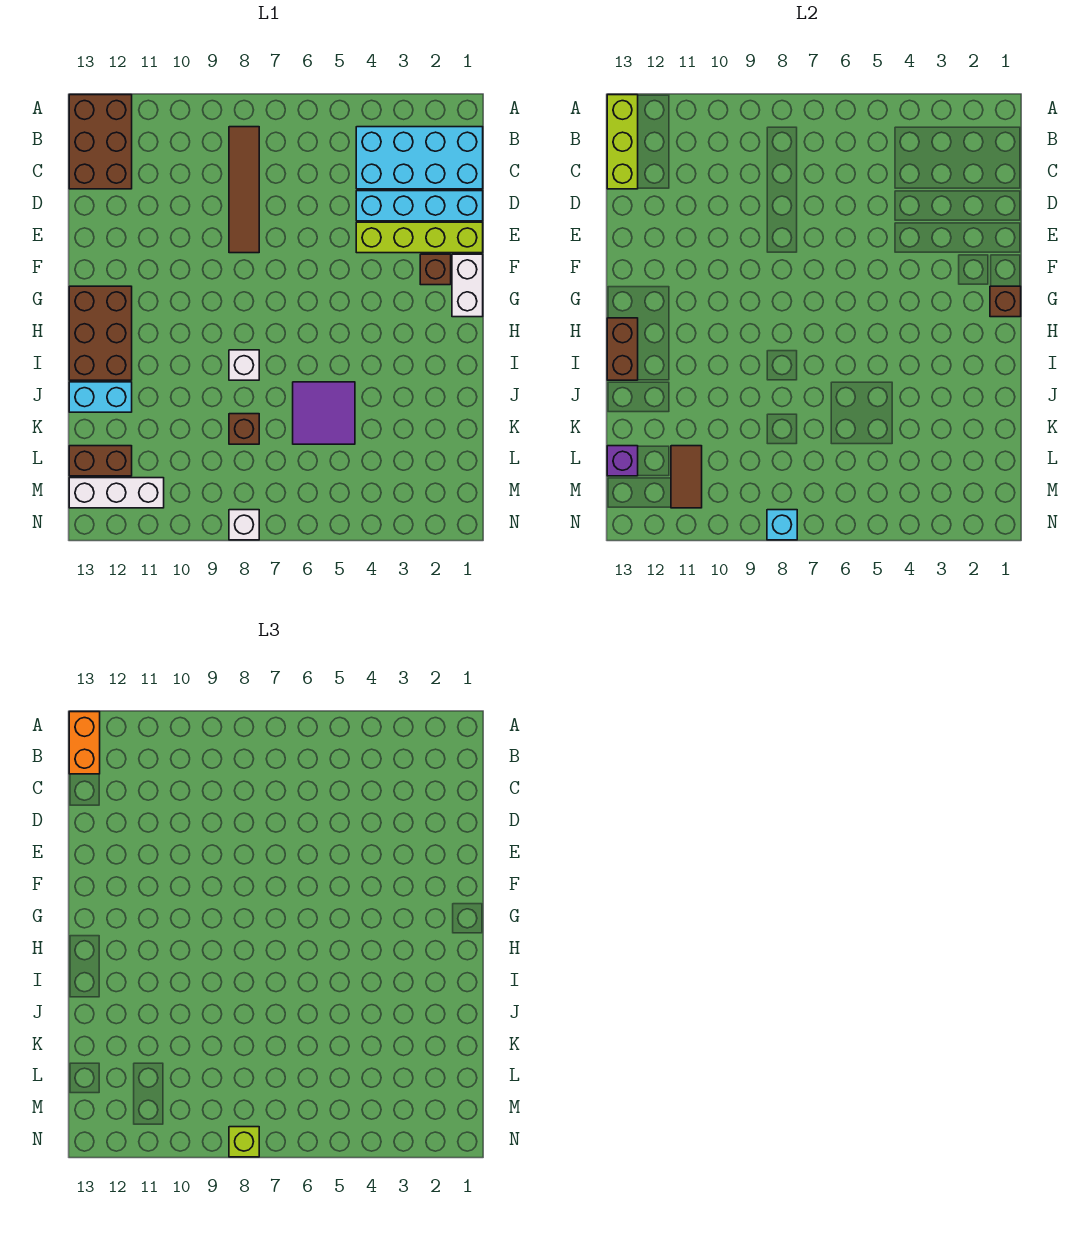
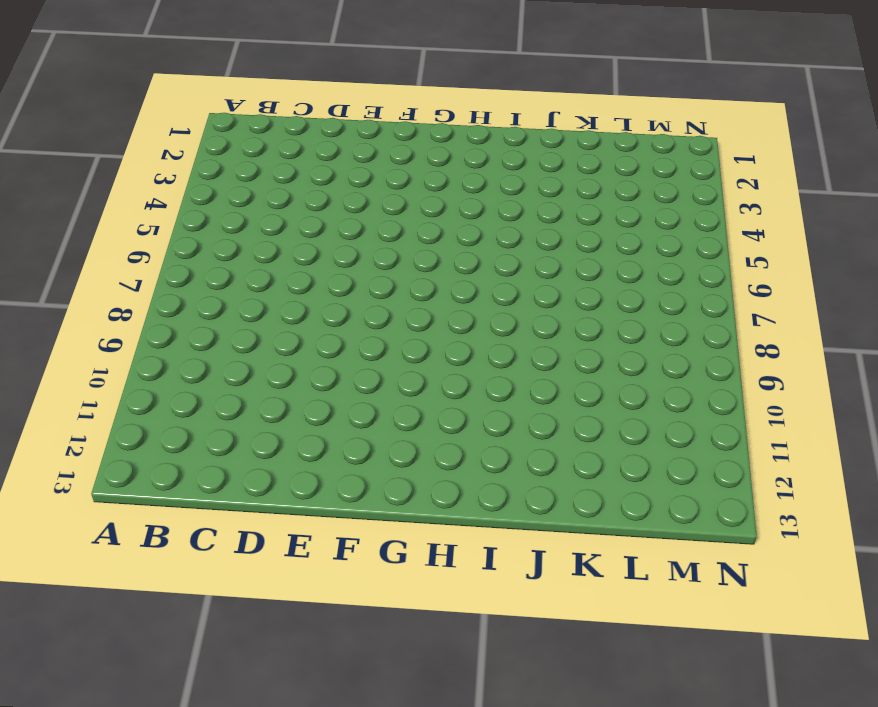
none -> brown brick A12:C13 level 1
none -> cyan brick B1:C4 level 1
none -> brown tile B8:E8 level 1

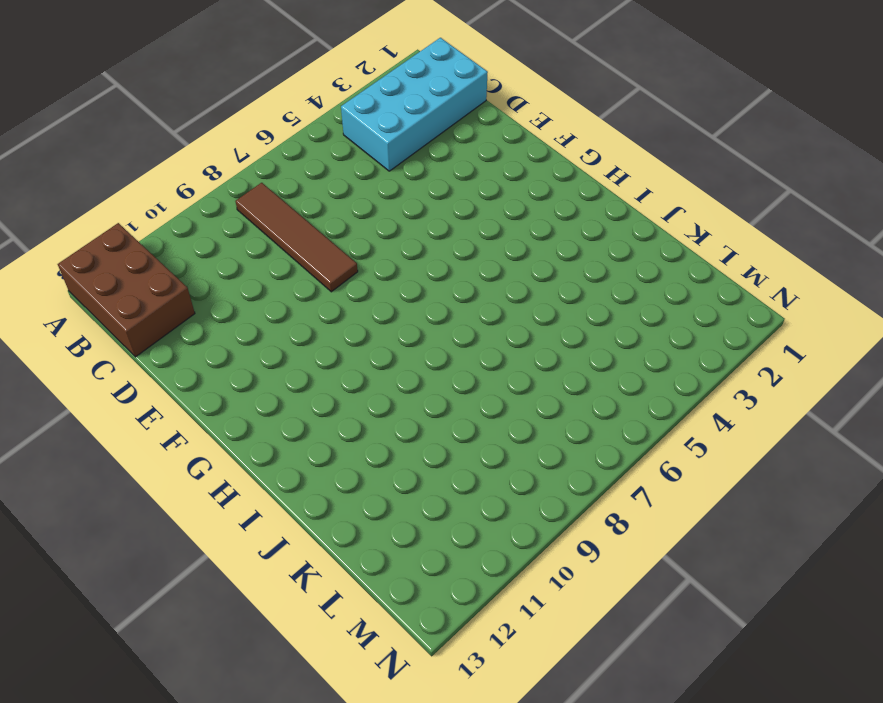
none -> cyan brick D1:D4 level 1
none -> lime brick E1:E4 level 1
none -> white brick F1:G1 level 1

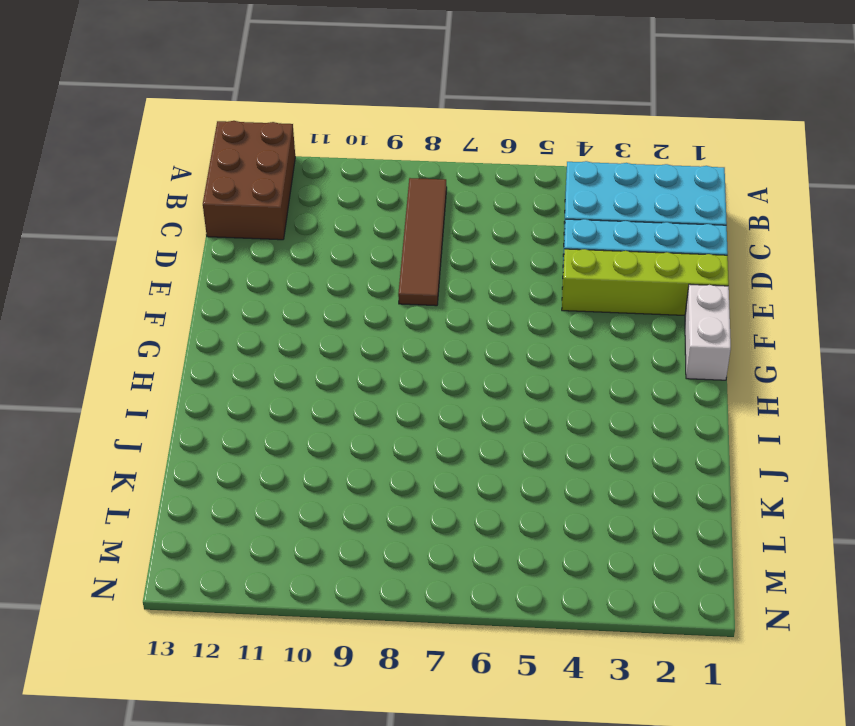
none -> brown brick F2 level 1
none -> brown brick G12:I13 level 1
none -> white brick I8 level 1

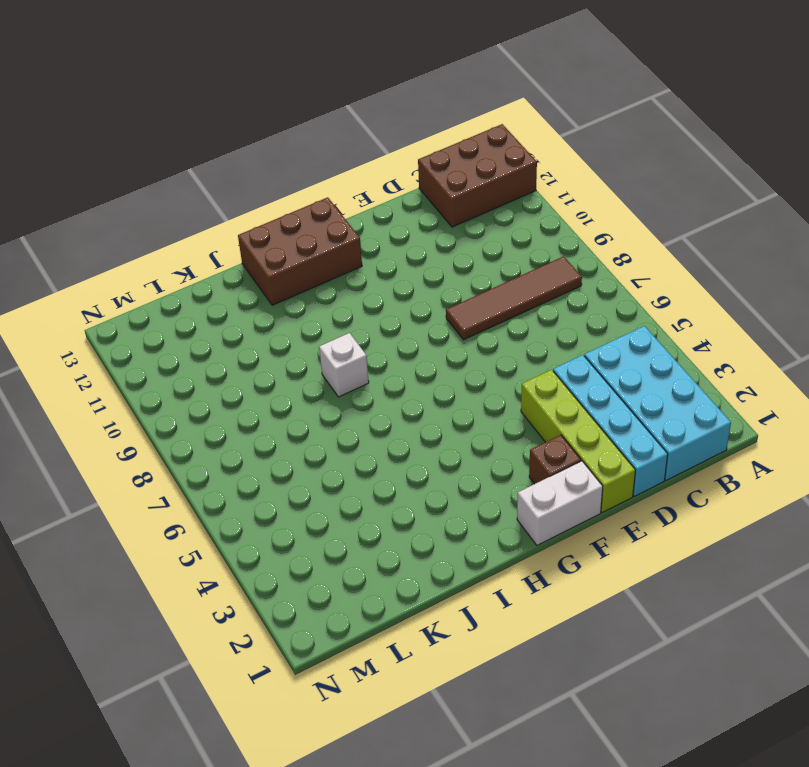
none -> purple tile J5:K6 level 1
none -> cyan brick J12:J13 level 1
none -> brown brick K8 level 1

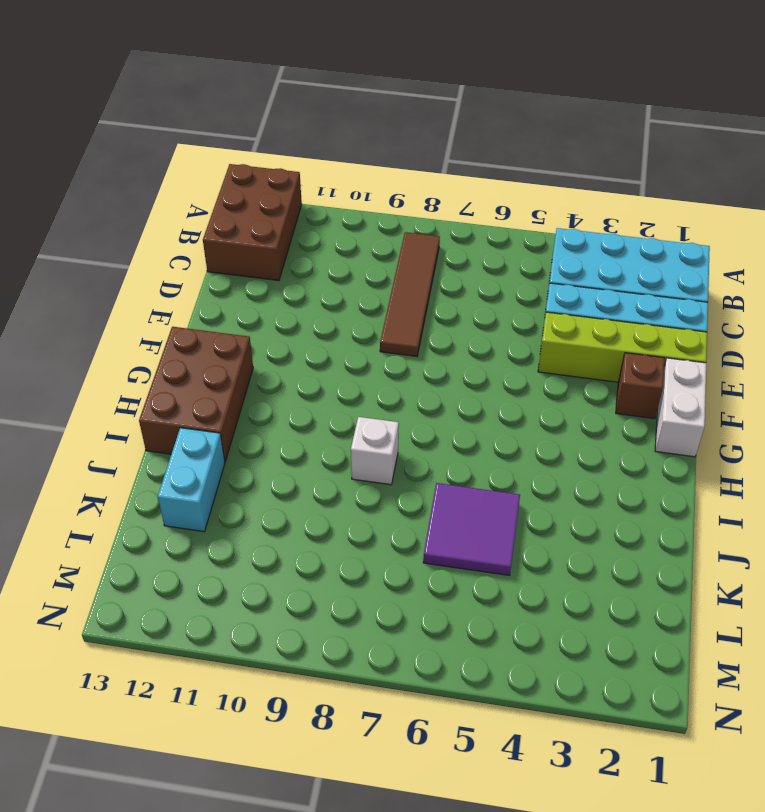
cyan brick J12:K12 level 1 -> cyan brick J12:J13 level 1
none -> brown brick K8 level 1
none -> brown brick L12:L13 level 1
none -> white brick M11:M13 level 1

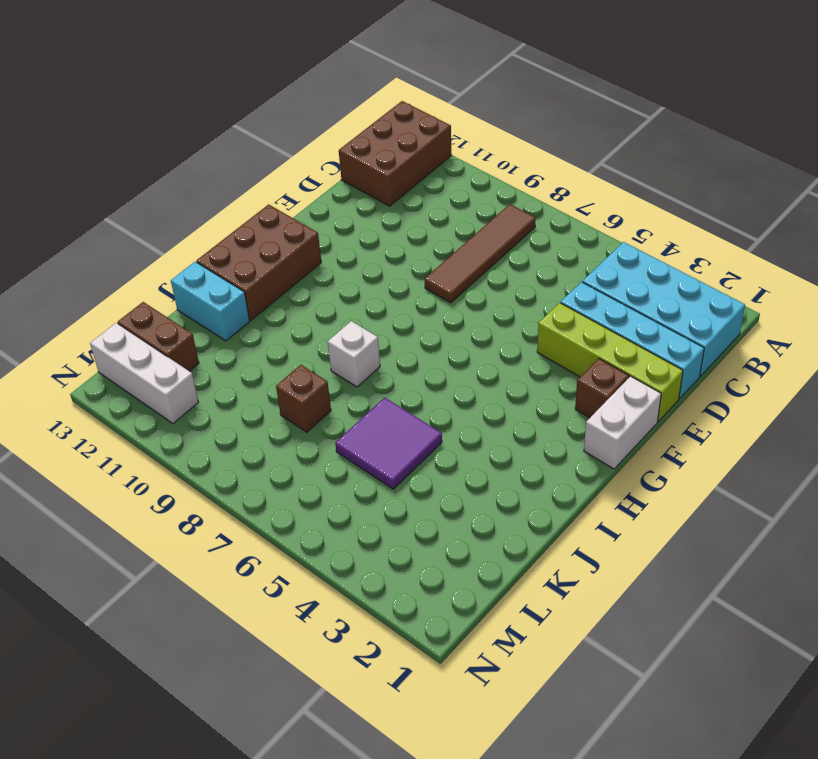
none -> white brick N8 level 1
none -> lime brick A13:C13 level 2
none -> brown brick G1 level 2

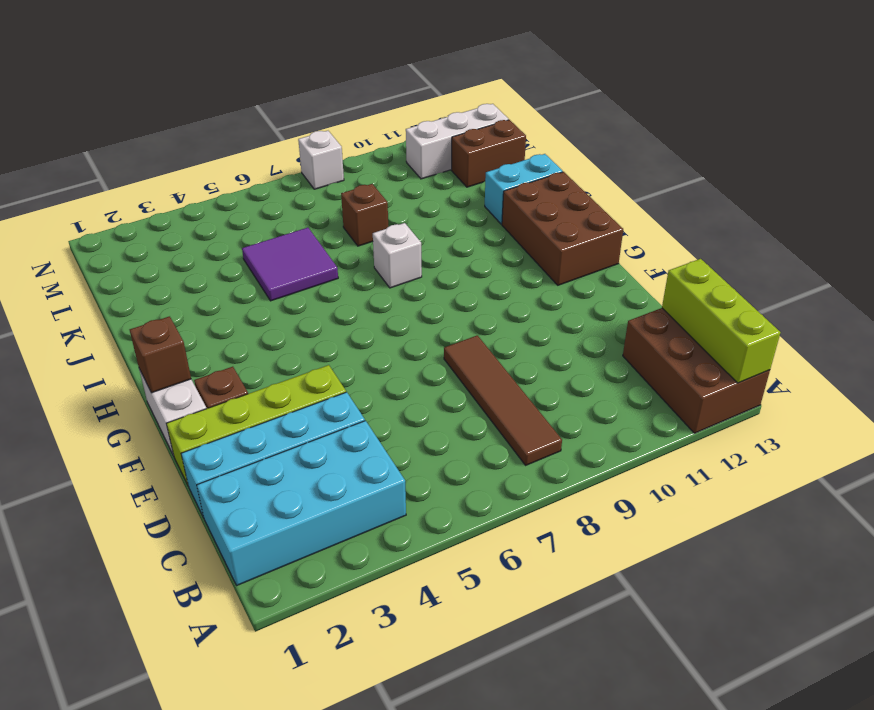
none -> brown brick H13:I13 level 2
none -> brown tile L11:M11 level 2
none -> purple brick L13 level 2

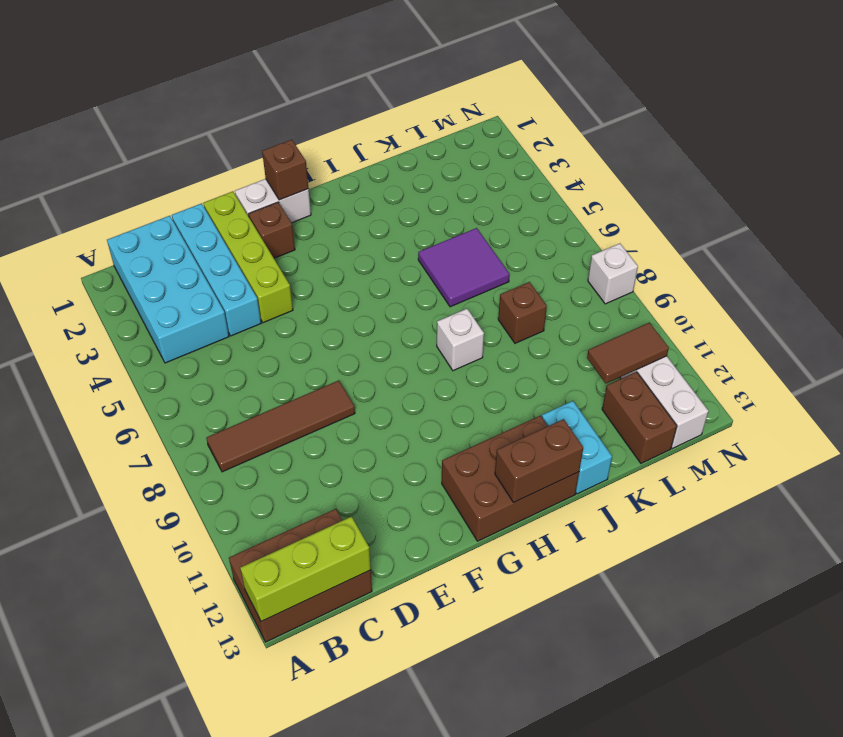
none -> purple brick L13 level 2
none -> cyan brick N8 level 2
none -> orange brick A13:B13 level 3

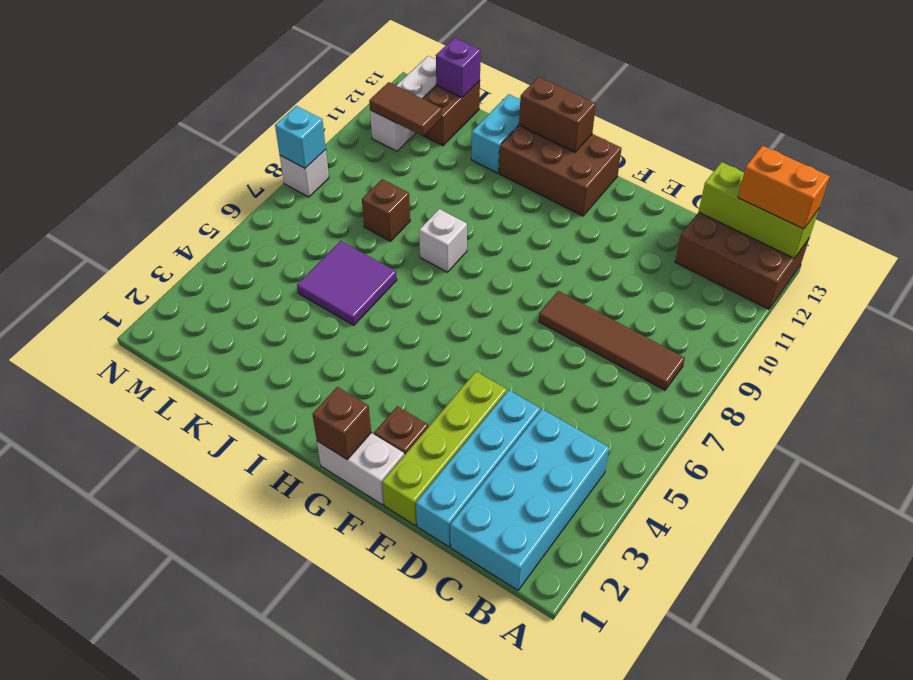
none -> lime brick N8 level 3

